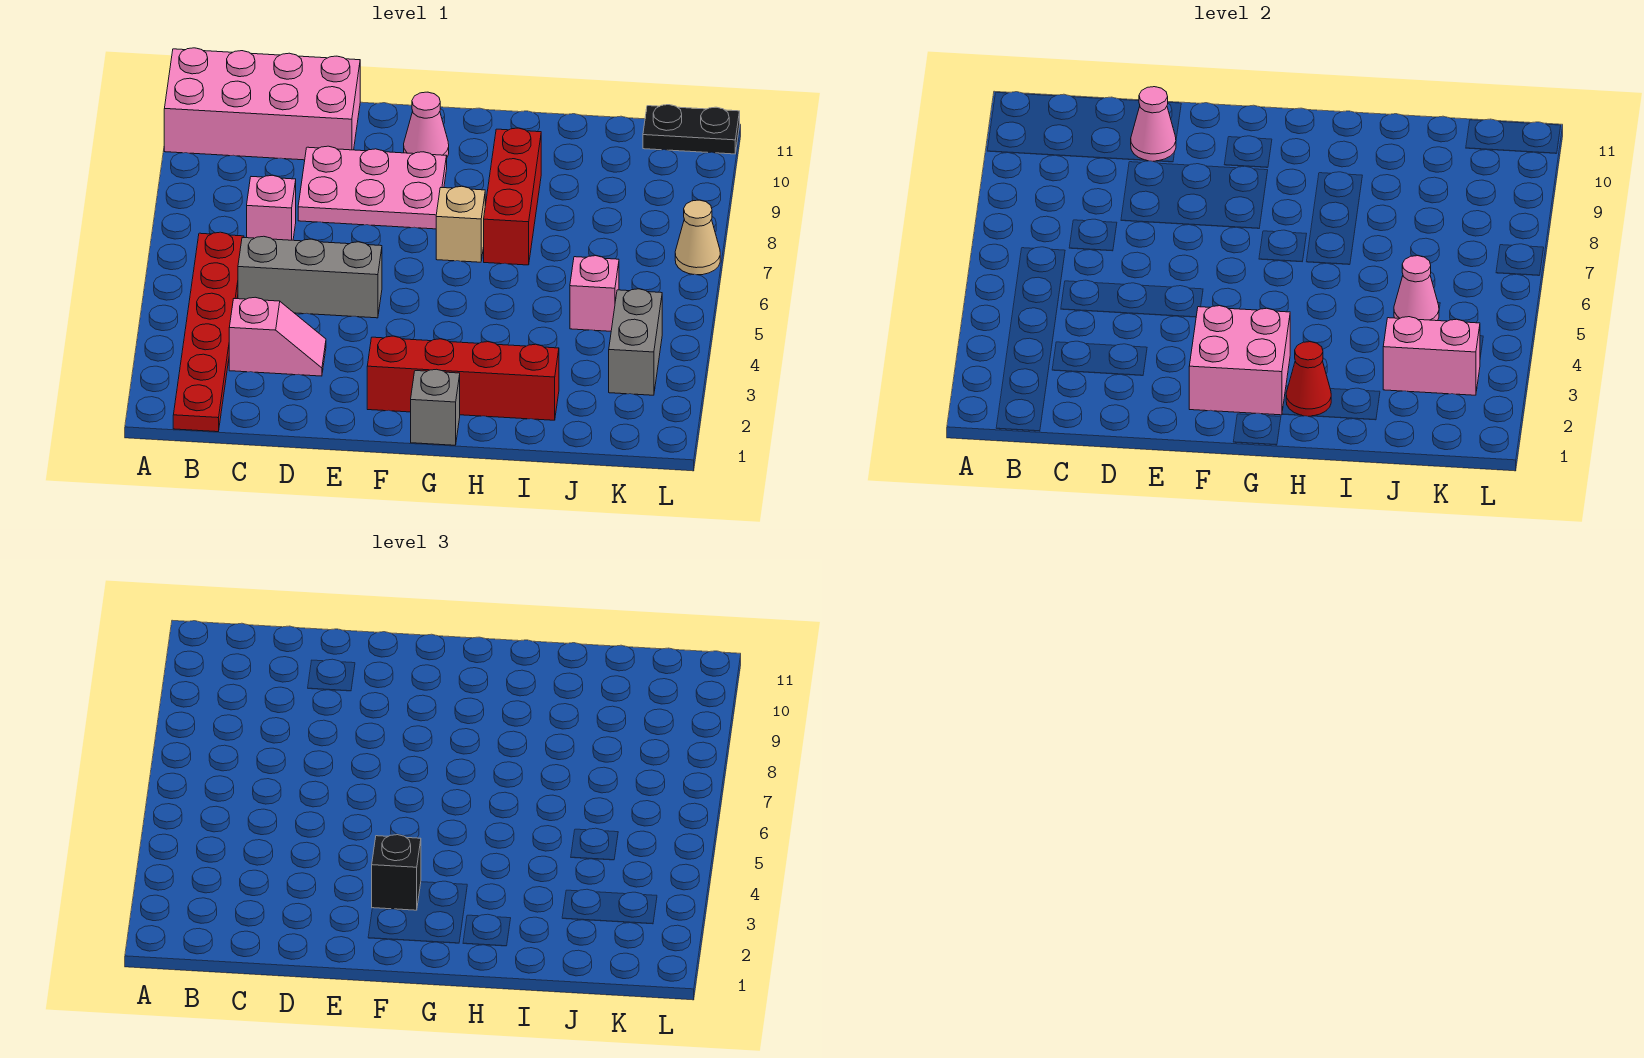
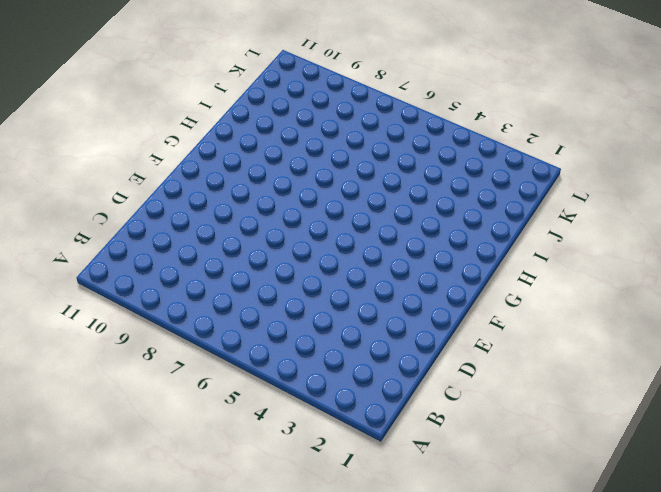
none -> pink brick A10:D11 level 1
none -> red plate B1:B6 level 1
none -> pink slope C3:D3 level 1 top C

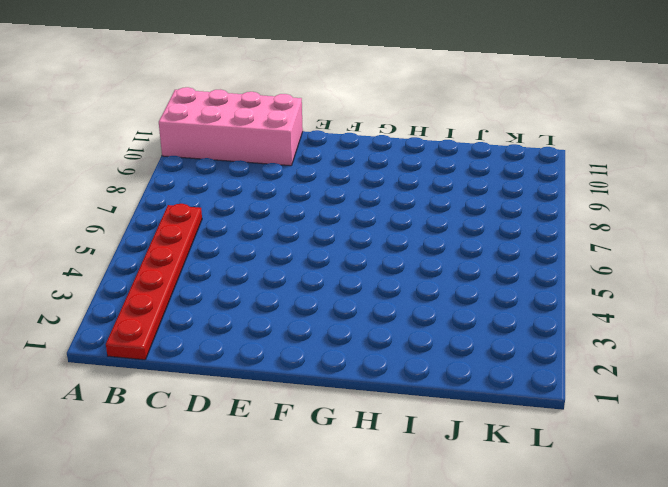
none -> pink slope C3:D3 level 1 top C
none -> grey brick C5:E5 level 1
none -> pink brick C7 level 1

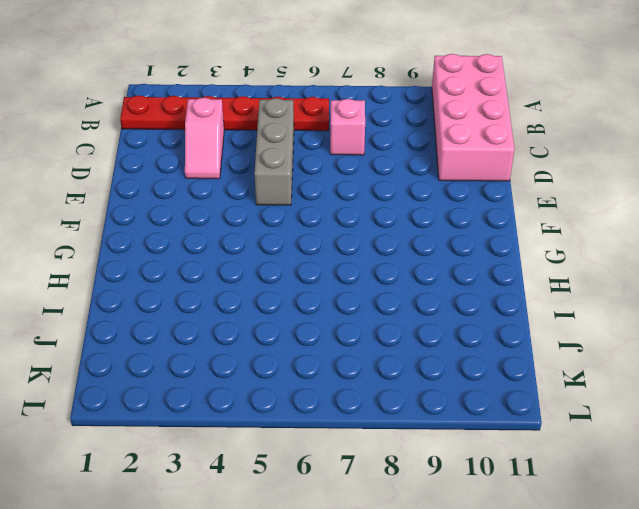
none -> pink plate D8:F9 level 1
none -> red brick F2:I2 level 1
none -> pink cone F10 level 1

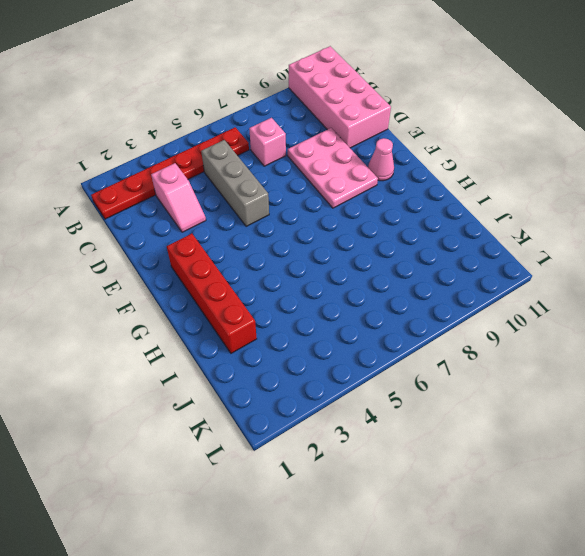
none -> grey brick G1 level 1
none -> tan brick G7 level 1
none -> red brick H7:H9 level 1

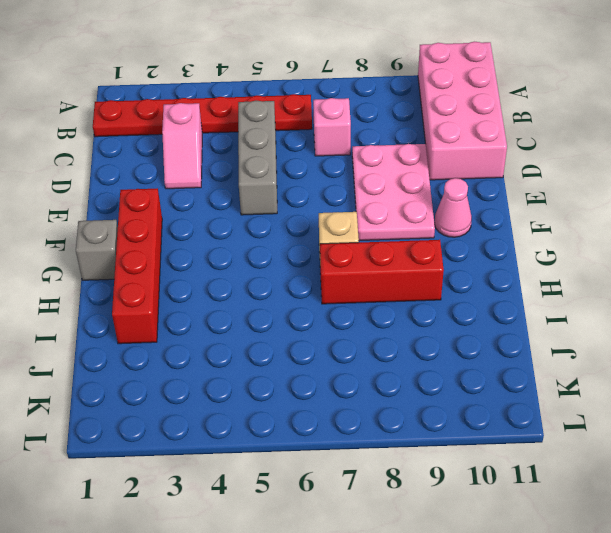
none -> pink brick J5 level 1
none -> grey brick K3:K4 level 1
none -> black plate K11:L11 level 1

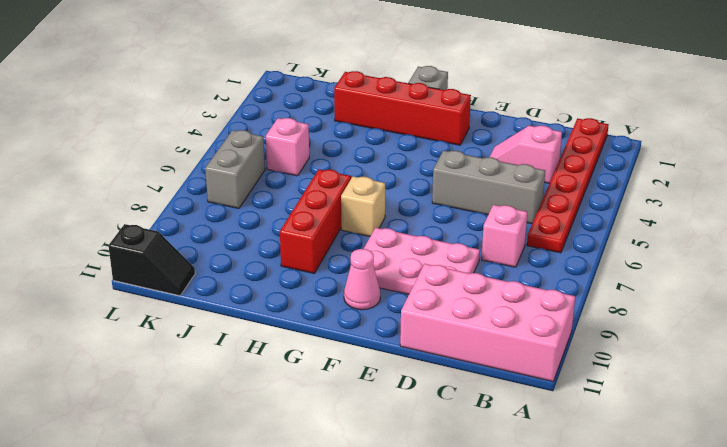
grey brick K6:K7 level 1 -> grey brick K3:K4 level 1
black slope K11:L11 level 1 top L -> black plate K11:L11 level 1
none -> tan cone L7 level 1
none -> pink cone D10 level 2
none -> pink brick F2:G3 level 2

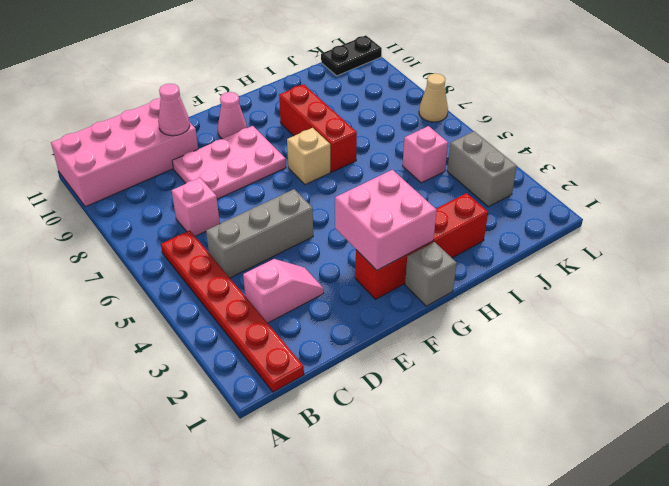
none -> red cone H2 level 2
none -> pink brick J3:K3 level 2
none -> pink cone J5 level 2

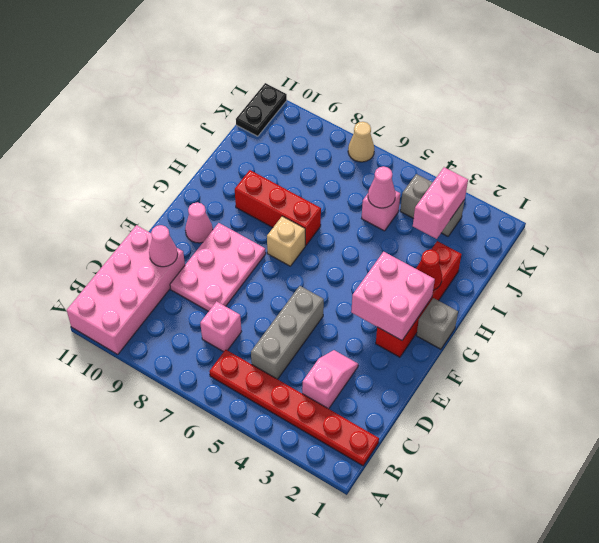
none -> black brick F3 level 3

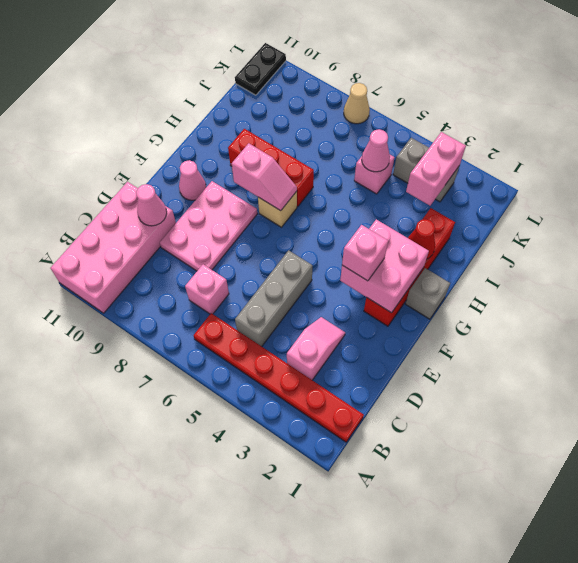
pink brick F3 level 3 -> black brick F3 level 3
pink slope G7:G8 level 2 top 8 -> none

